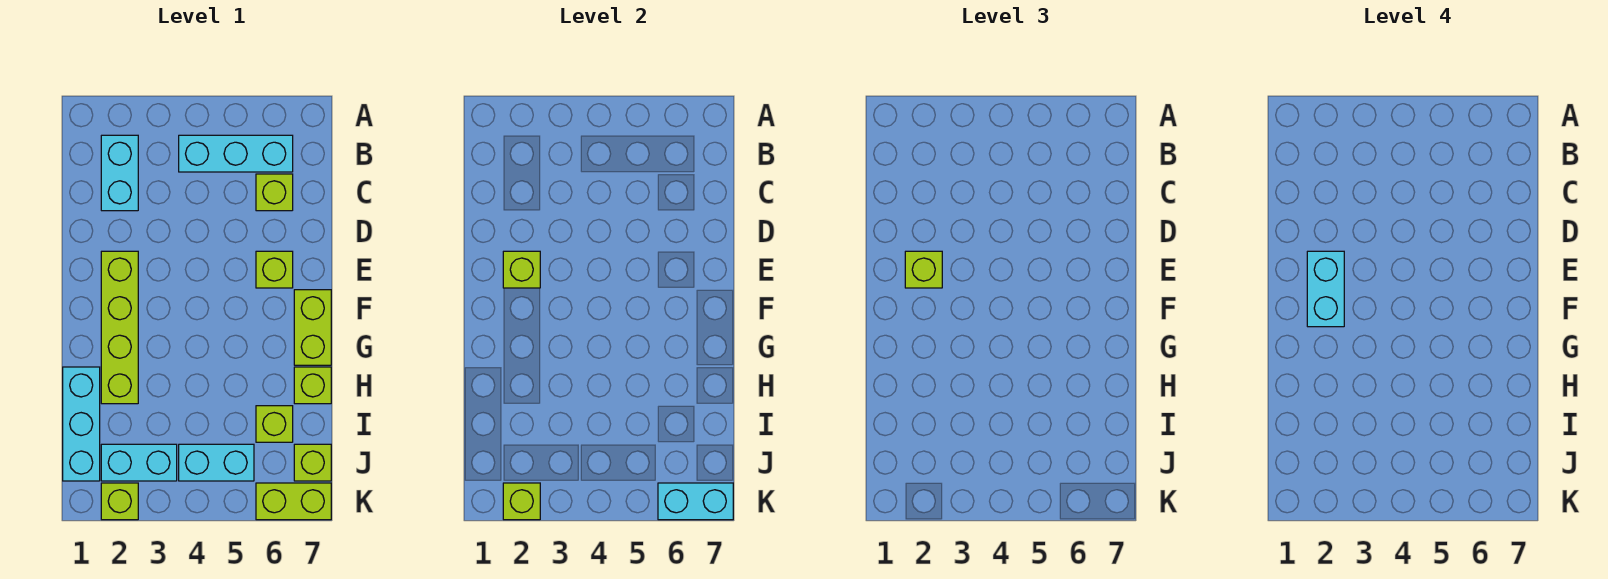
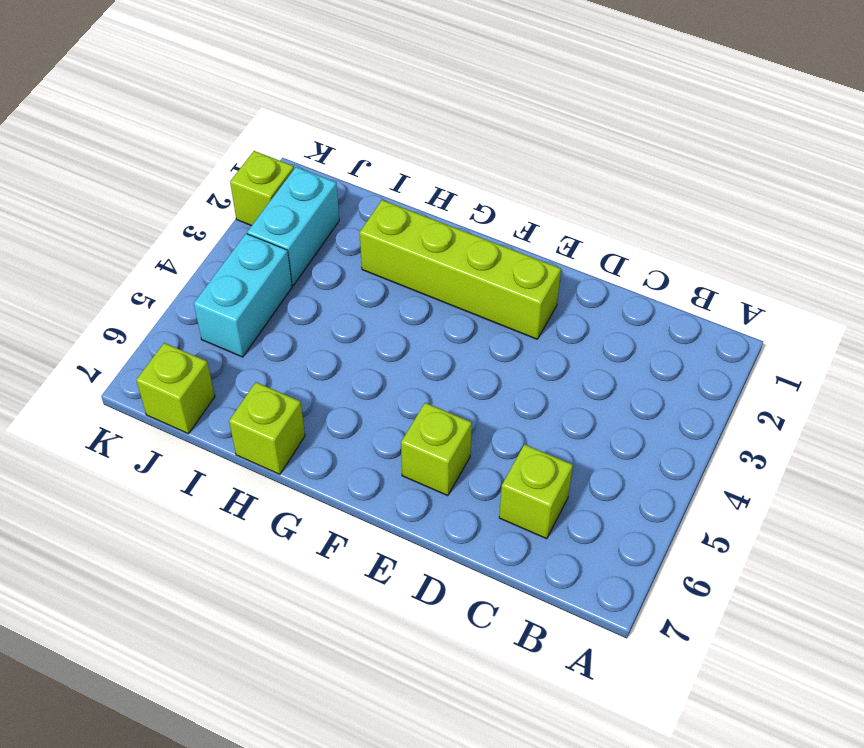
none -> cyan brick B2:C2 level 1
none -> cyan brick B4:B6 level 1
none -> lime brick F7:G7 level 1

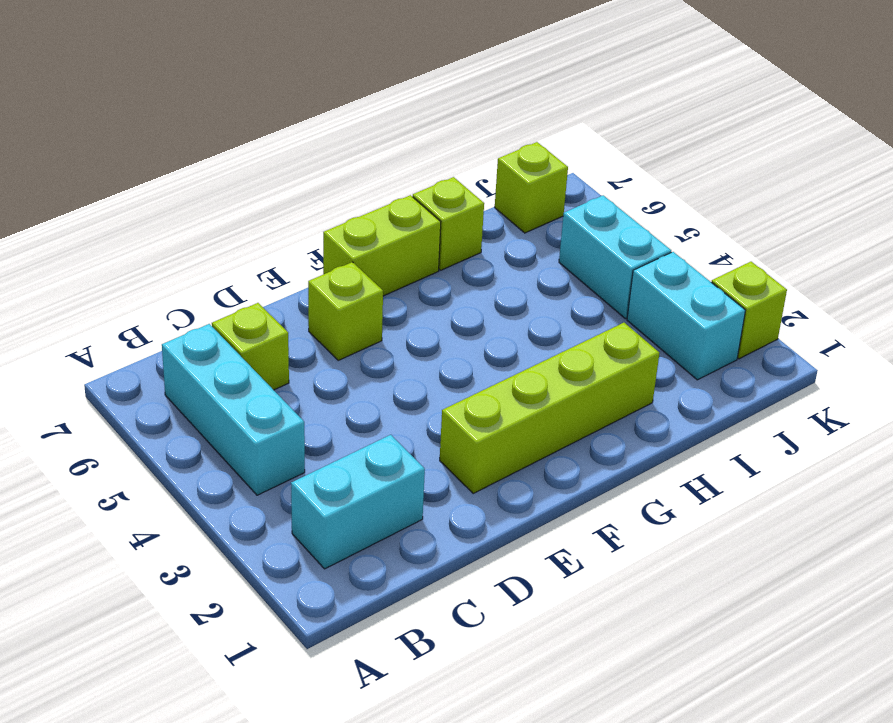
none -> cyan brick H1:J1 level 1
none -> lime brick I6 level 1
none -> lime brick K6:K7 level 1

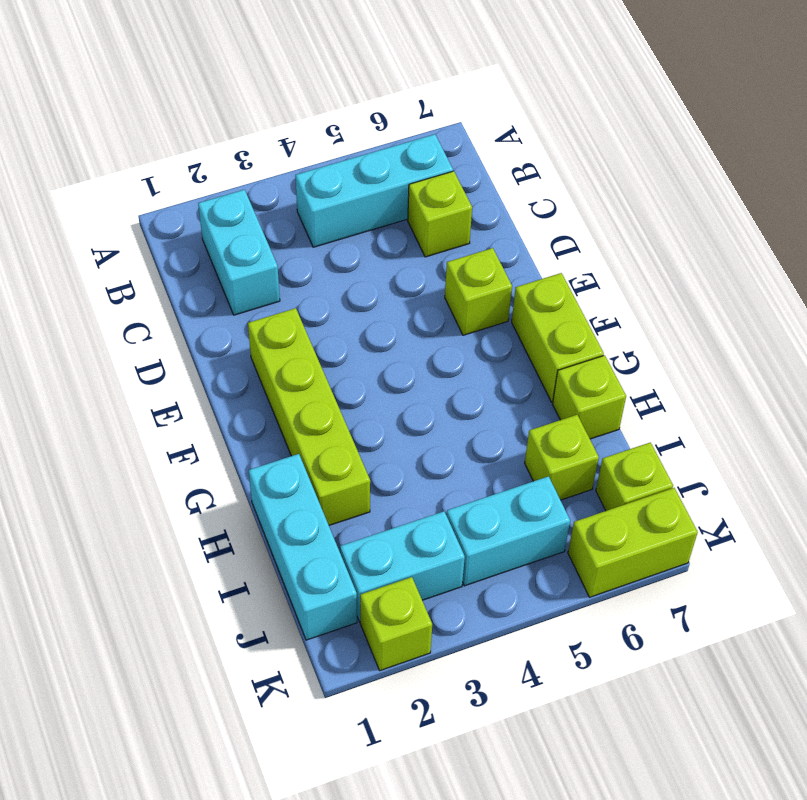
none -> lime brick E2 level 2
none -> lime brick K2 level 2
none -> cyan brick K6:K7 level 2

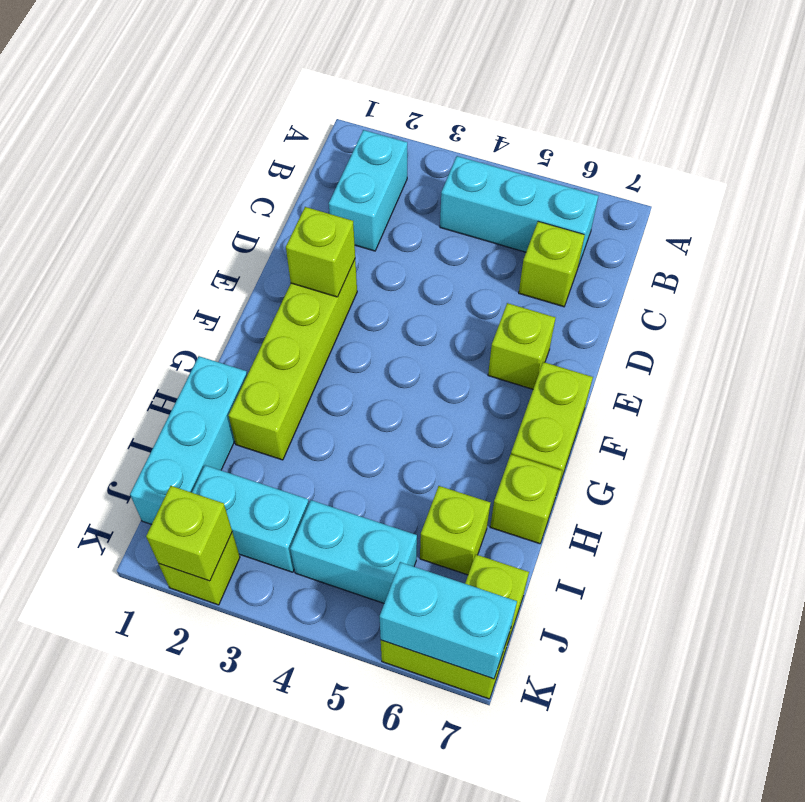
none -> lime brick E2 level 3
none -> cyan brick E2:F2 level 4

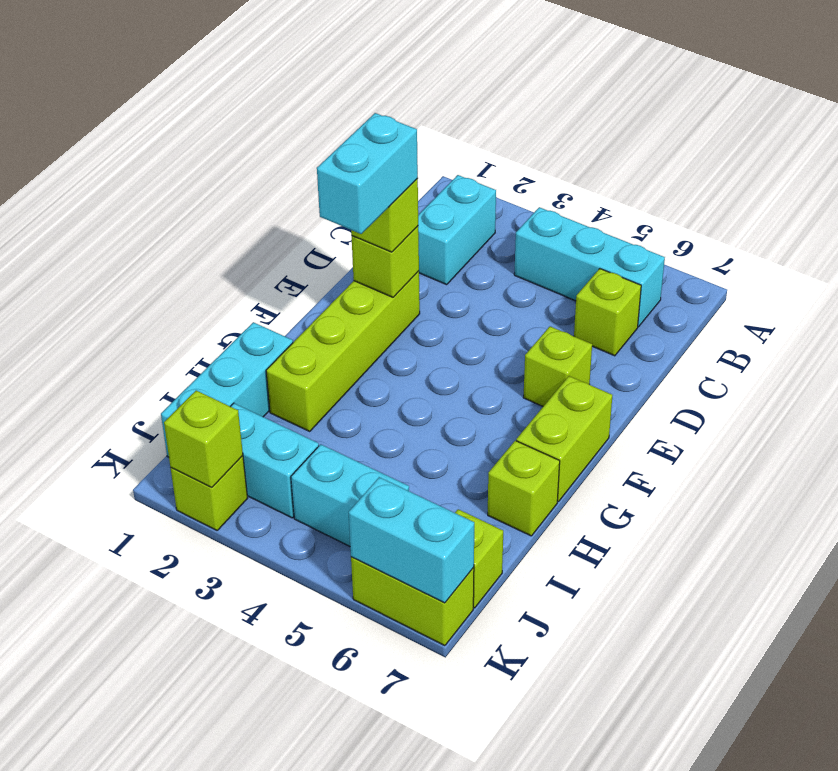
none -> lime brick I6 level 1

